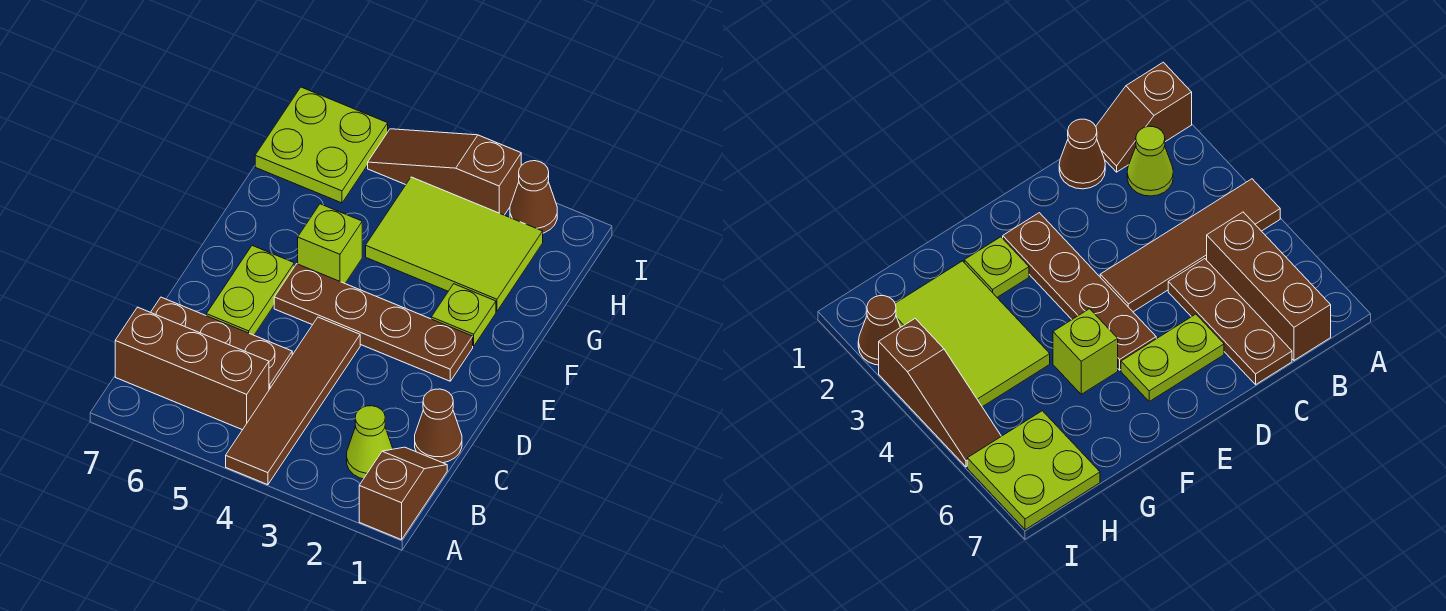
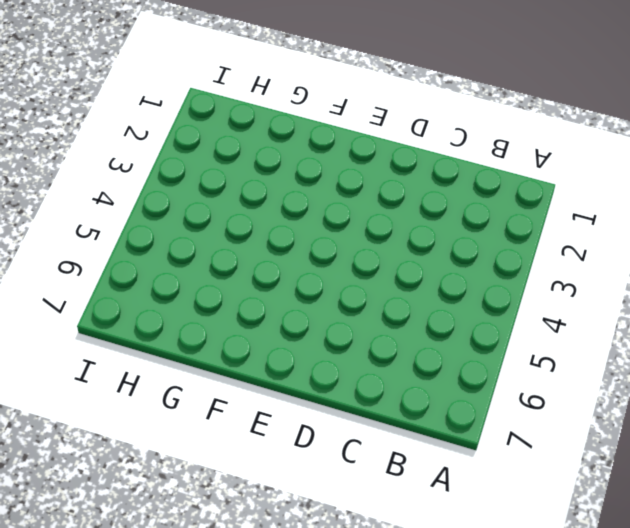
none -> brown slope A1:B1 level 1 top A
none -> brown tile A4:D4 level 1
none -> lime cone B2 level 1

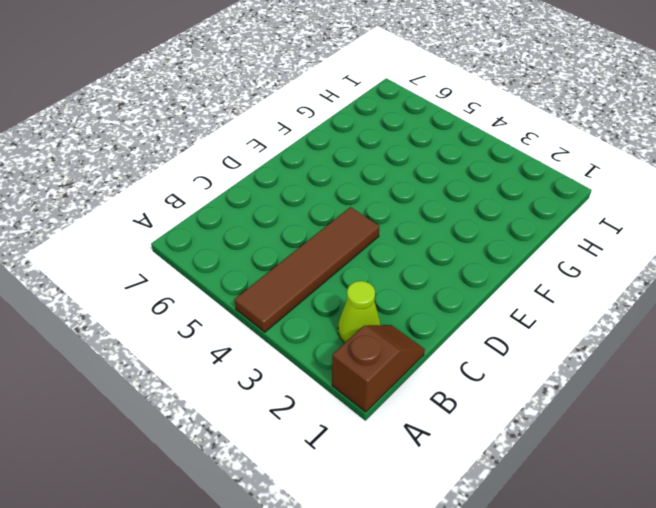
none -> brown brick B5:B7 level 1
none -> brown cone C1 level 1
none -> brown plate C5:C7 level 1

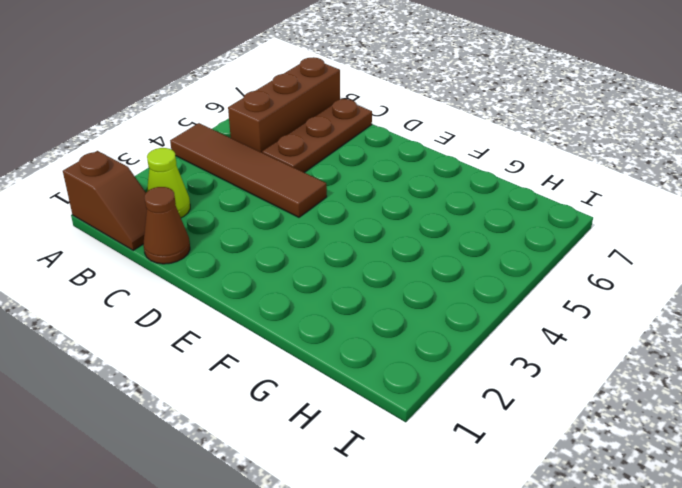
none -> lime plate D6:E6 level 1
none -> brown plate E2:E5 level 1
none -> lime plate F2 level 1

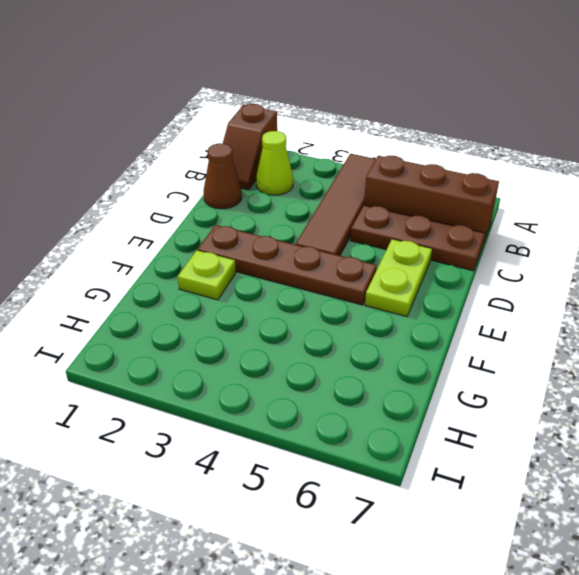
none -> lime brick F5 level 1
none -> lime tile G2:H4 level 1
none -> lime plate H6:I7 level 1

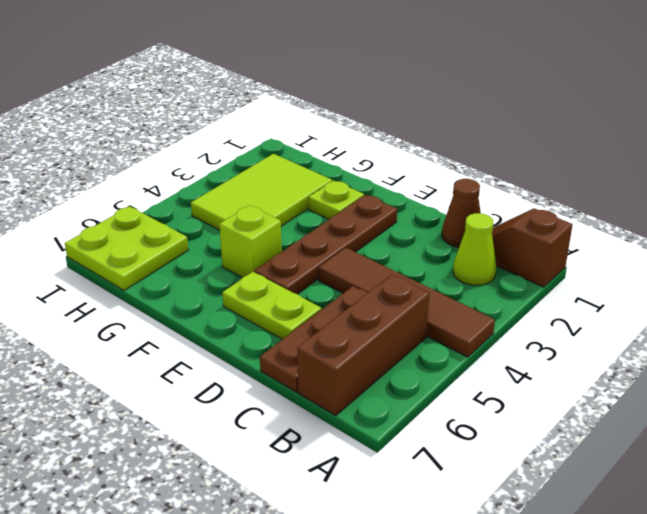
none -> brown cone I2 level 1
none -> brown slope I3:I5 level 1 top 3

